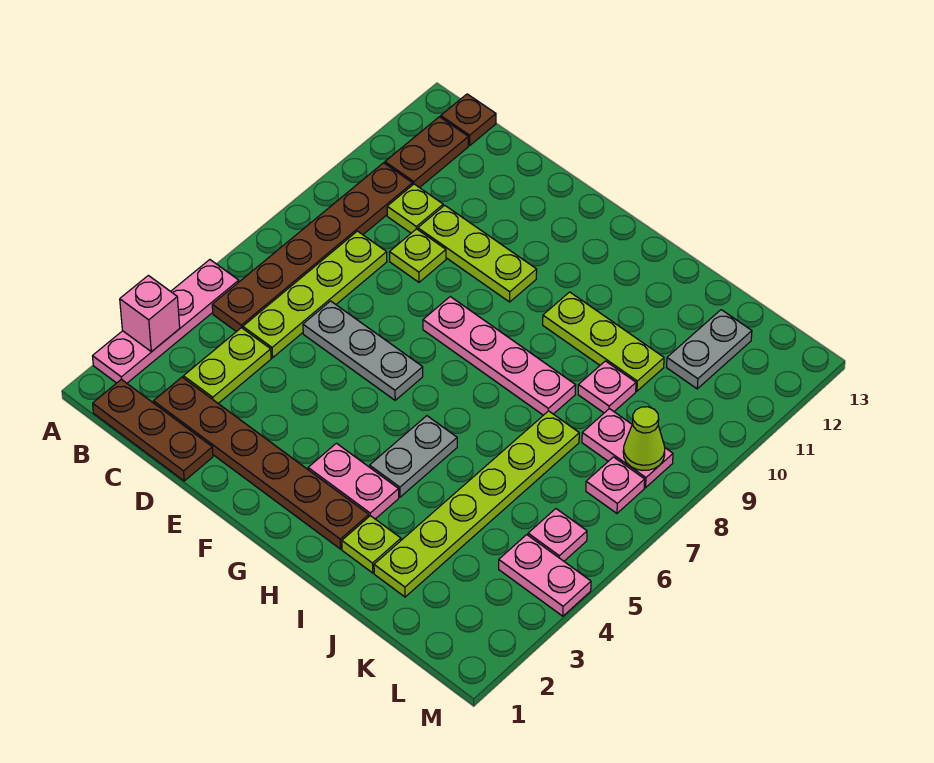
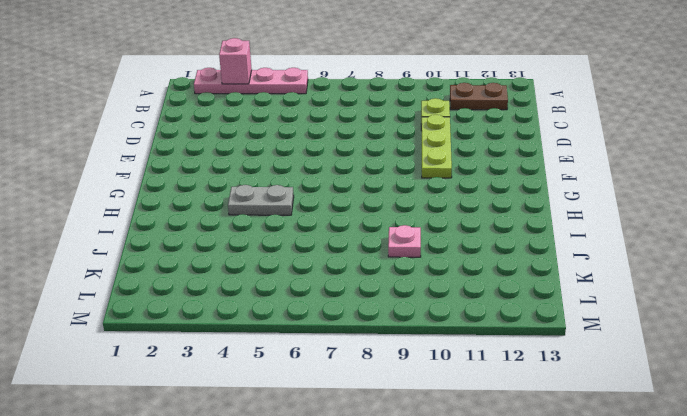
none -> brown plate B1:D1 level 1
none -> brown plate B5:B10 level 1
none -> brown plate B13 level 1

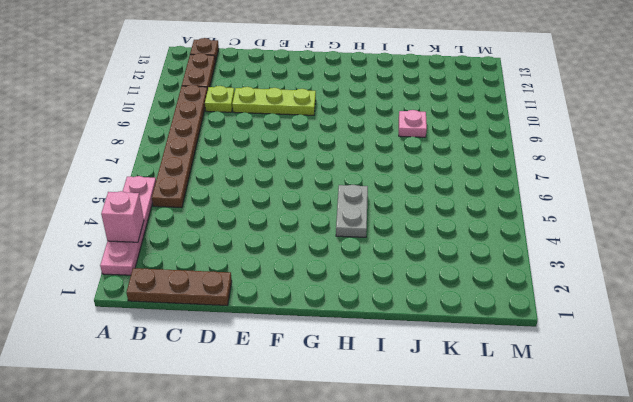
none -> brown plate C2:H2 level 1
none -> lime plate C3:C4 level 1
none -> lime plate C5:C8 level 1

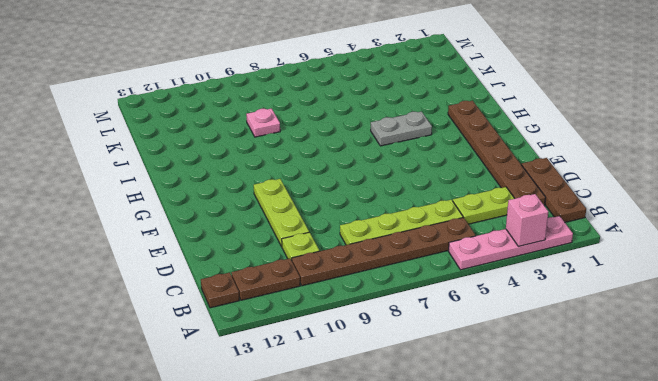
none -> grey plate D6:F6 level 1
none -> lime plate D9 level 1
none -> pink plate F8:I8 level 1

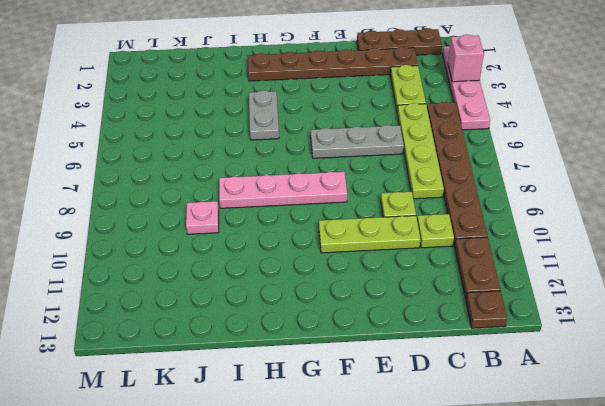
none -> pink plate G3:H3 level 1
none -> lime plate H10:J10 level 1
none -> lime plate I2 level 1

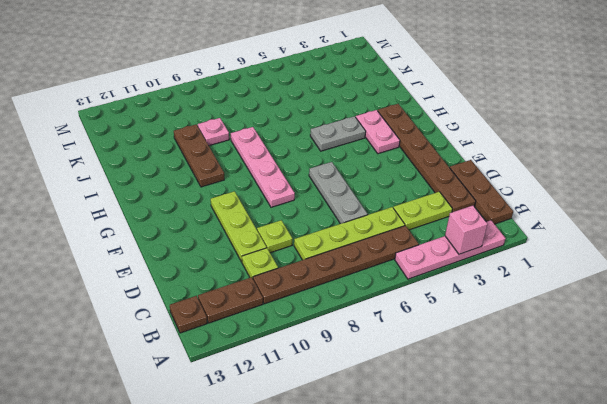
brown plate H10:J10 level 1 -> lime plate H10:J10 level 1
none -> lime plate I2 level 1
none -> lime plate J2:J7 level 1
none -> pink plate K8:L8 level 1

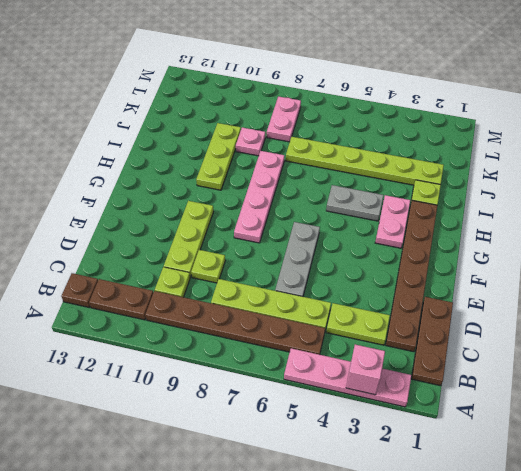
none -> grey plate K11:K12 level 1
none -> pink plate L4:M4 level 1
none -> pink plate L5 level 1

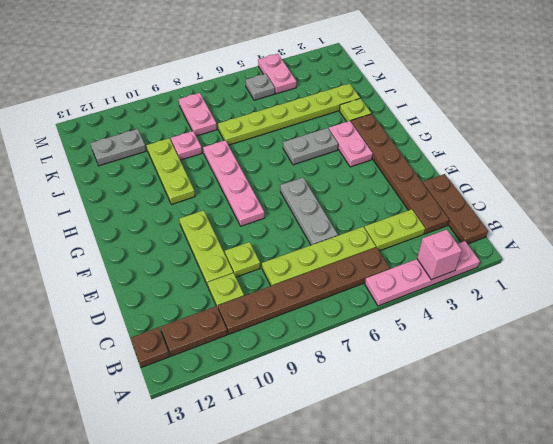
grey plate L5 level 1 -> pink plate L5 level 1
none -> pink plate L7 level 1
none -> lime cone L8 level 2

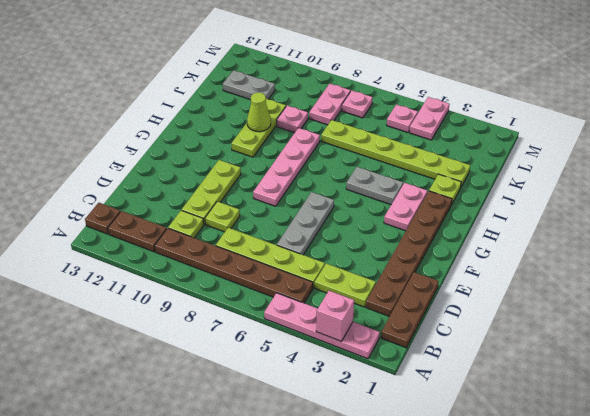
lime cone I10 level 2 -> lime cone L8 level 2

